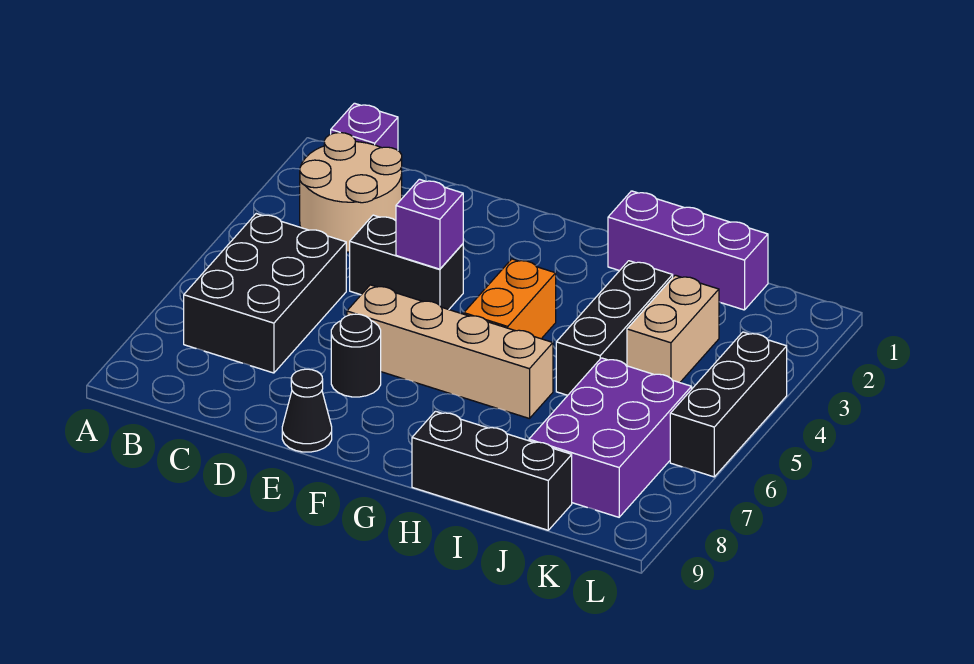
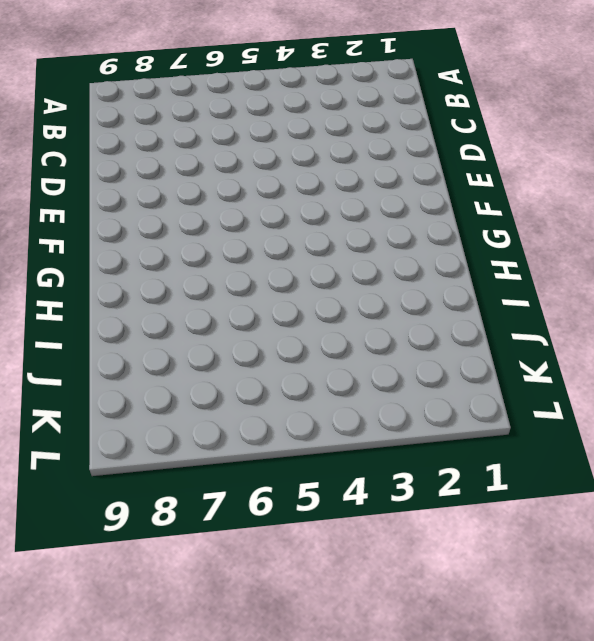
none -> purple brick B1 level 1
none -> tan round brick B2:C3 level 1
none -> black brick B5:C7 level 1

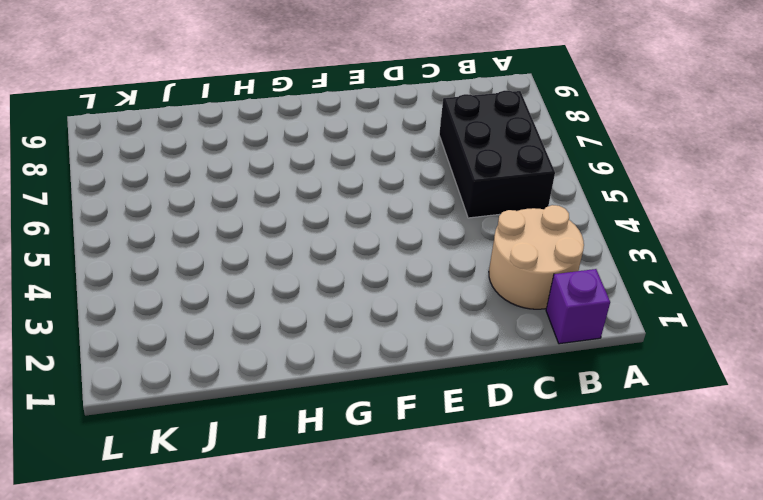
none -> black brick D4:E4 level 1
none -> tan brick E6:H6 level 1
none -> black round brick E7 level 1

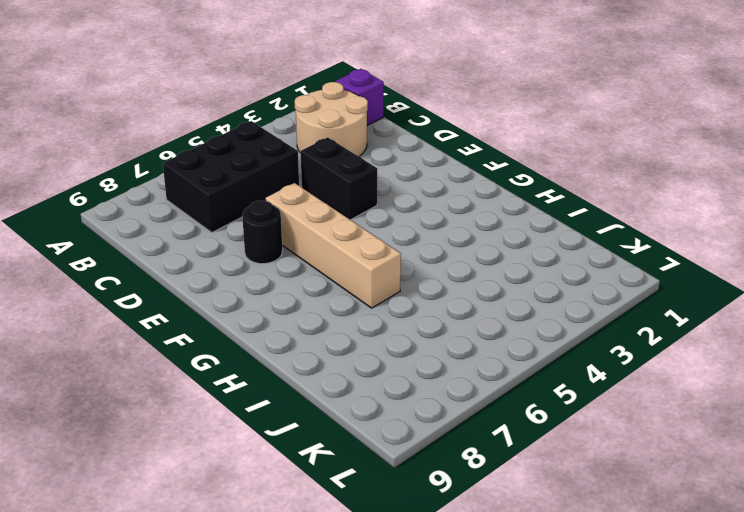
none -> black cone E9 level 1
none -> orange brick G4:G5 level 1
none -> purple brick H1:J1 level 1

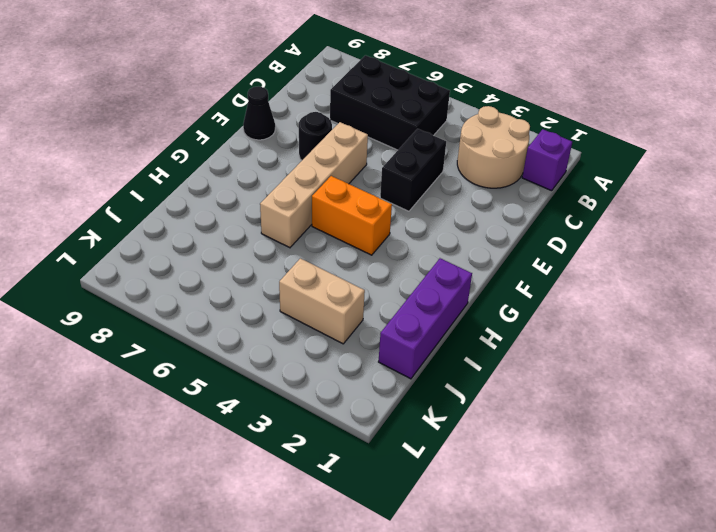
none -> black brick H9:J9 level 1
none -> black brick I3:I5 level 1
none -> purple brick J6:K8 level 1

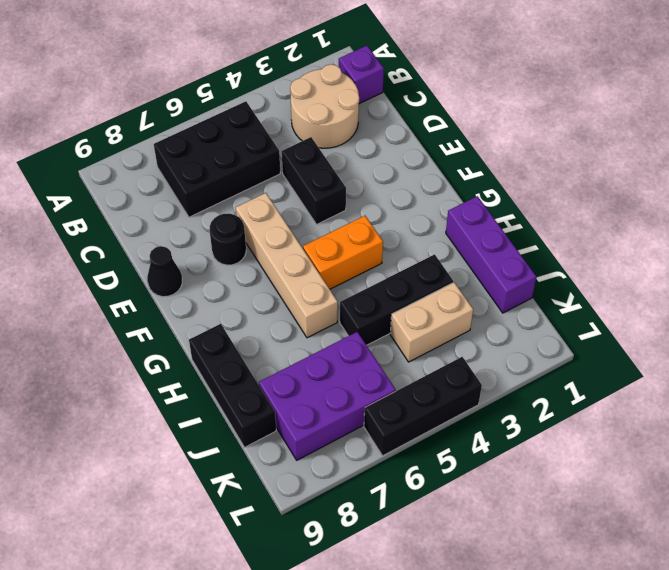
none -> purple brick E4 level 2

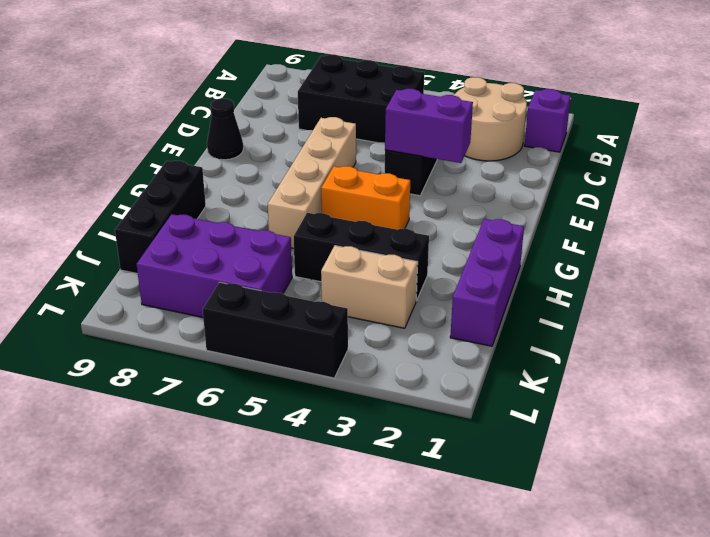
purple brick E3:E4 level 2 -> purple brick E4 level 2
none -> black round brick E7 level 1

